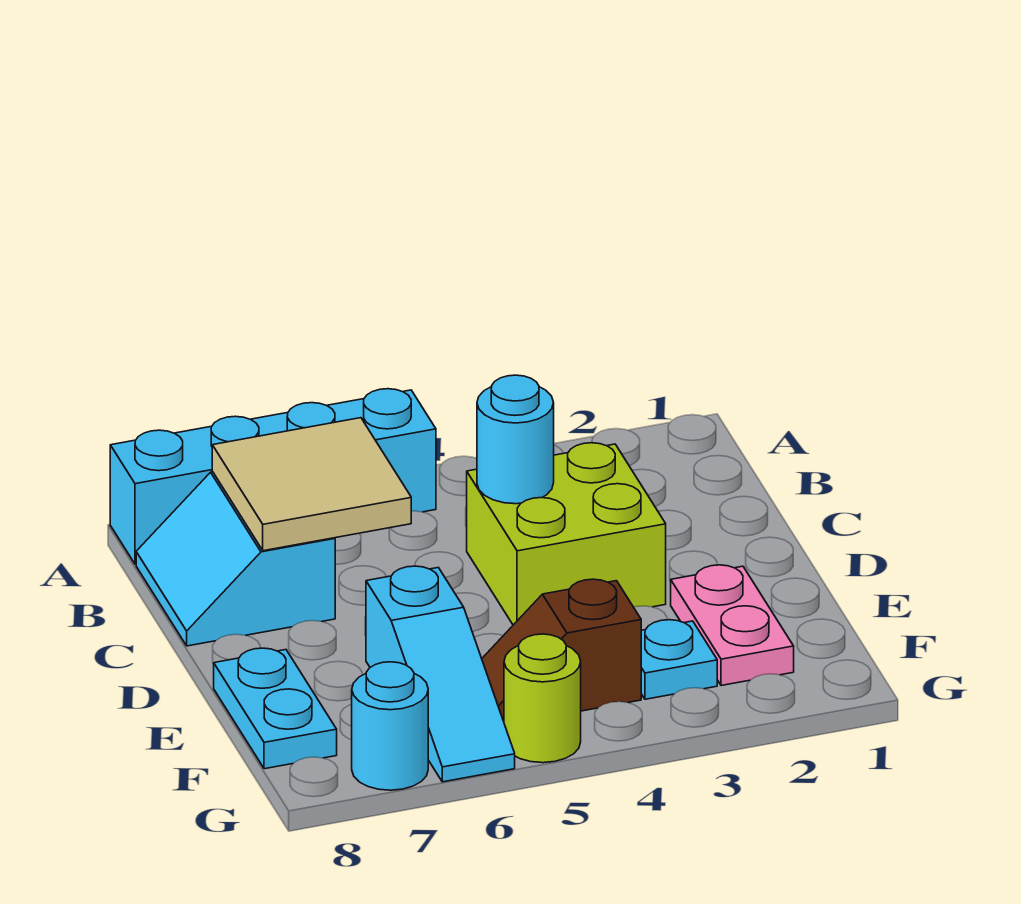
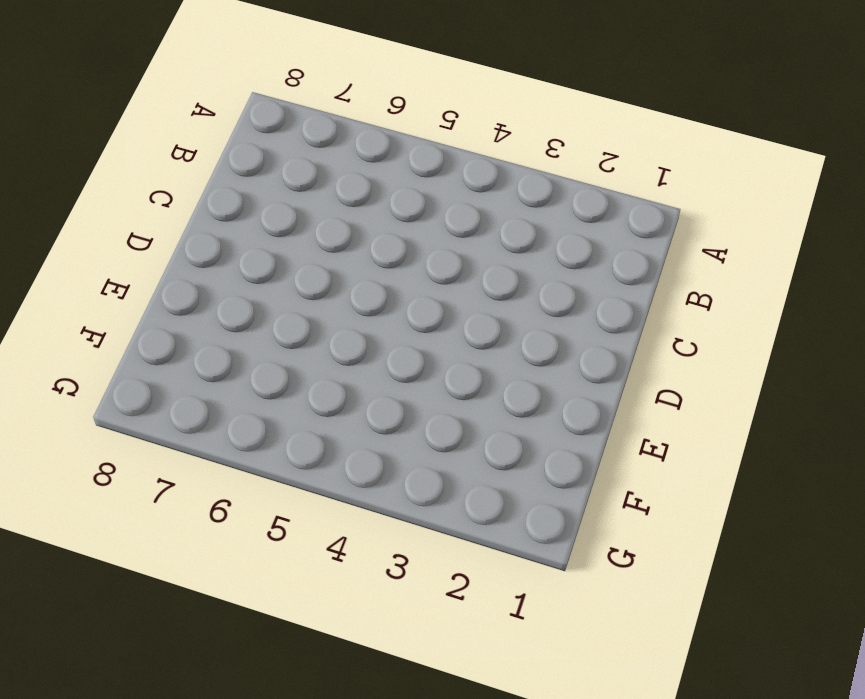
none -> cyan brick A5:A8 level 1
none -> cyan slope B7:C8 level 1 top 7
none -> lime brick C3:D4 level 1

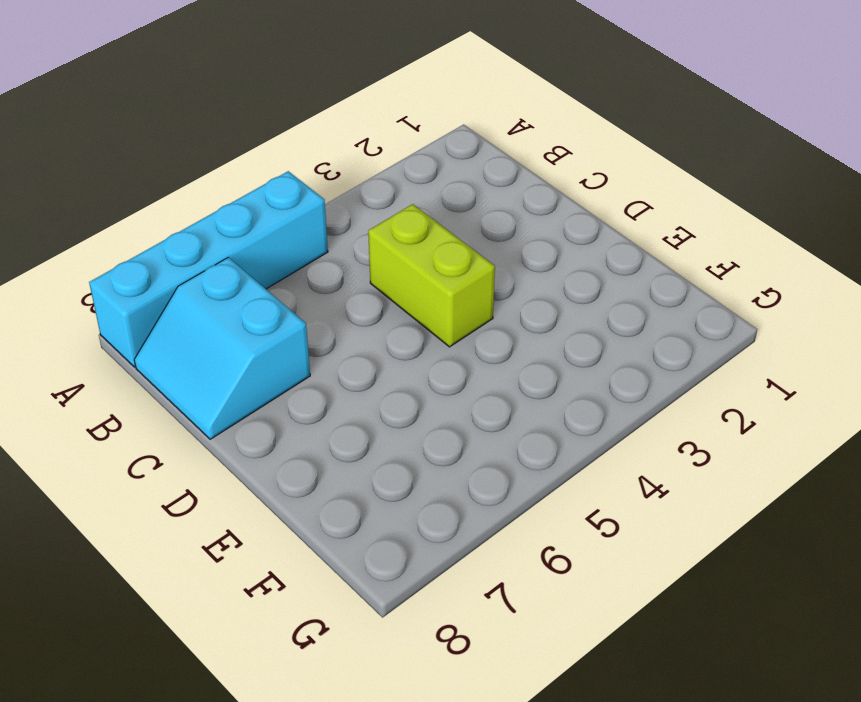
lime brick C4:D4 level 1 -> lime brick C3:D4 level 1
none -> pink plate E2:F2 level 1
none -> cyan slope E6:G6 level 1 top E
none -> cyan plate E8:F8 level 1

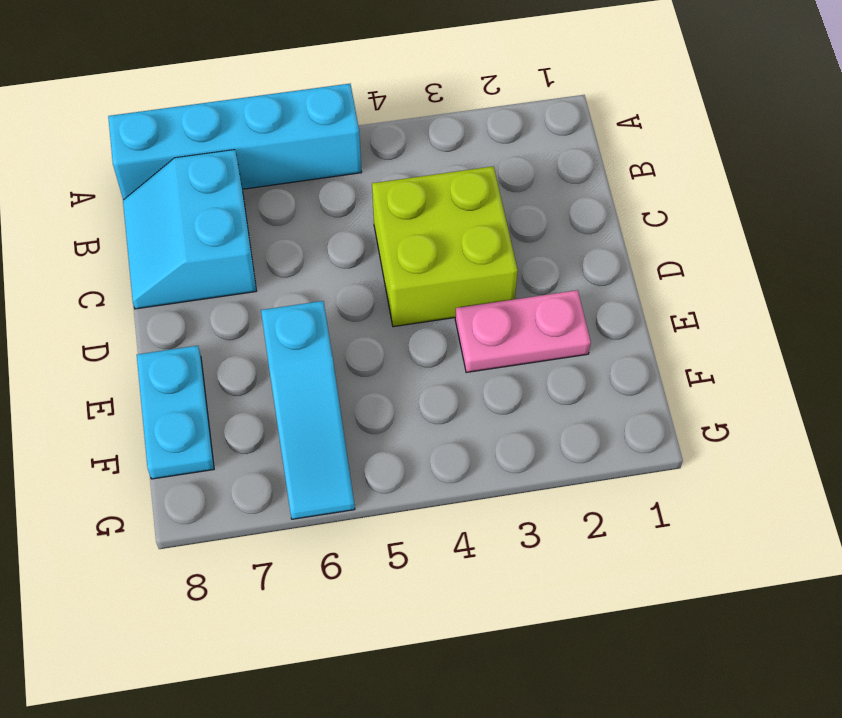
pink plate E2:E3 level 1 -> pink plate E2:F2 level 1
none -> cyan plate F3 level 1
none -> brown slope F4:F5 level 1 top 4
none -> lime round brick G5 level 1

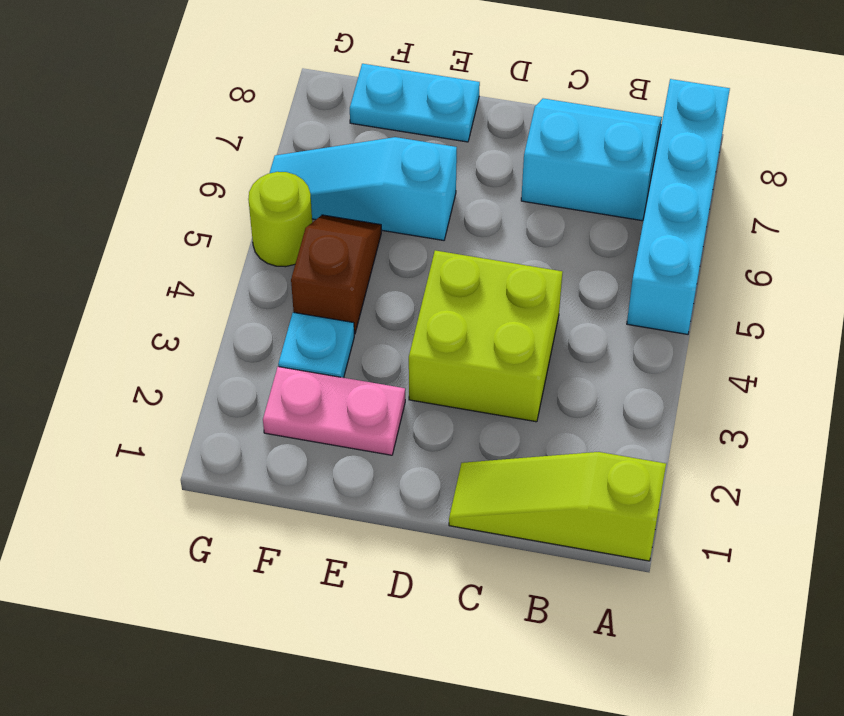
lime slope A1:C1 level 1 top A -> none
none -> cyan round brick G7 level 1
none -> tan tile B6:C7 level 2
none -> cyan round brick C4 level 2

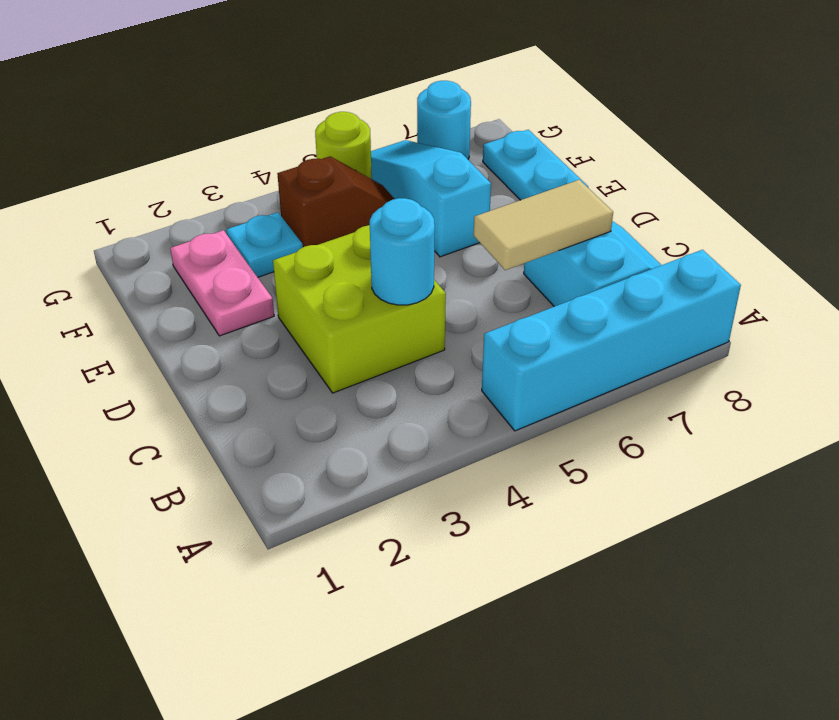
tan tile C6:C7 level 2 -> tan tile B6:C7 level 2

